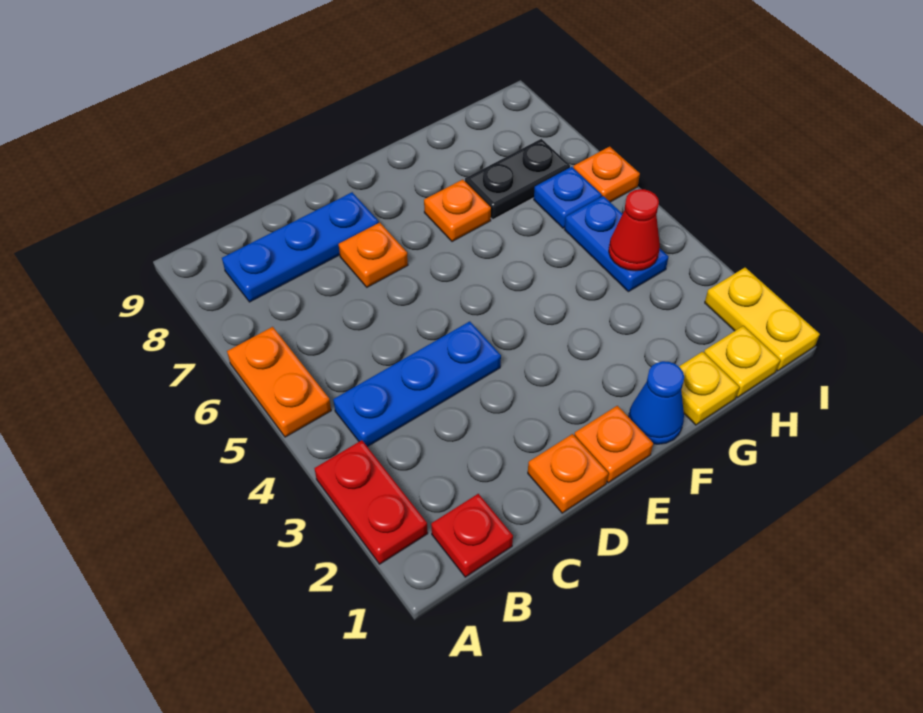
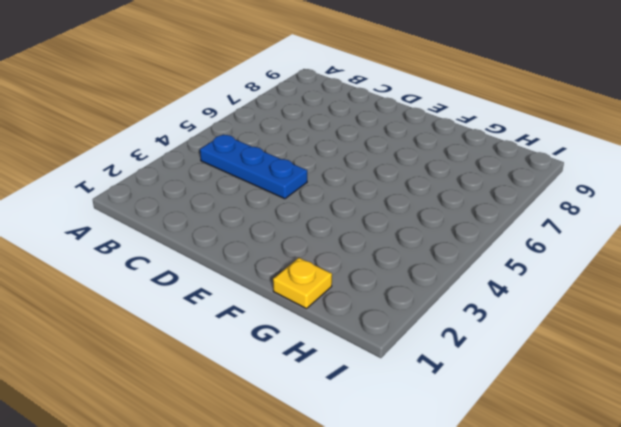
none -> red plate A2:A3 level 1
none -> orange plate A5:A6 level 1
none -> red plate B1 level 1

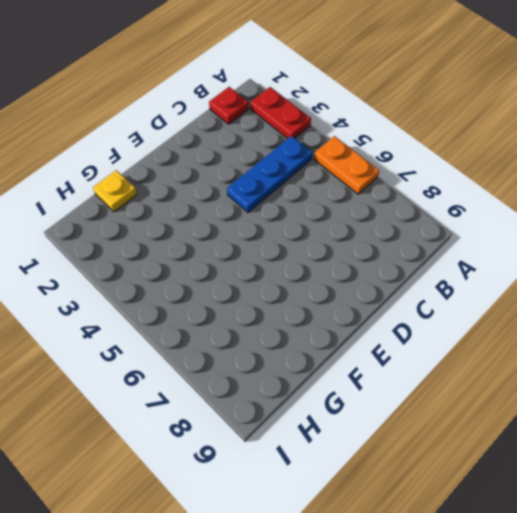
none -> blue plate B8:D8 level 1
none -> orange plate D1 level 1
none -> orange plate D7 level 1

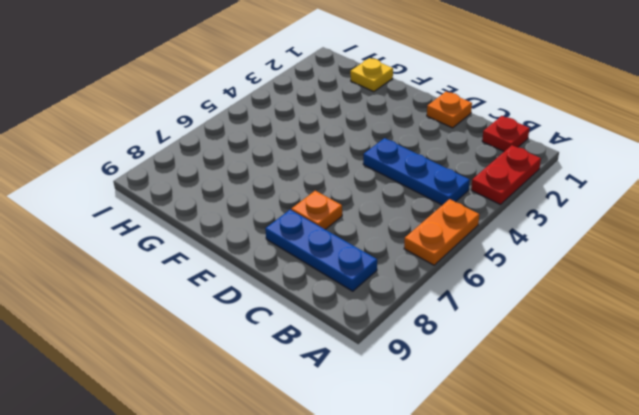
none -> orange plate E1 level 1
none -> blue cone F1 level 1
none -> orange plate F7 level 1

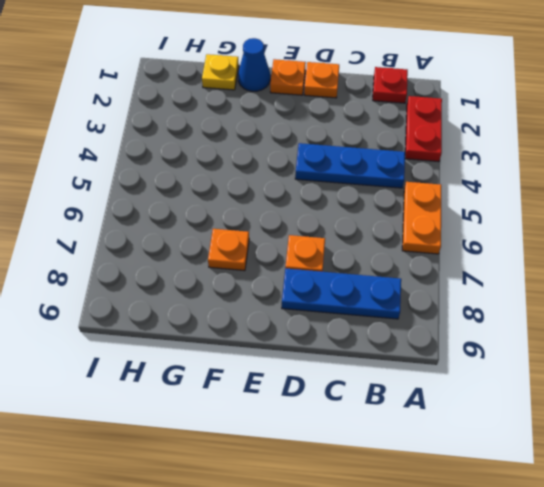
none -> black plate G7:H7 level 1
none -> yellow plate H1 level 1
none -> blue plate H4:H5 level 1

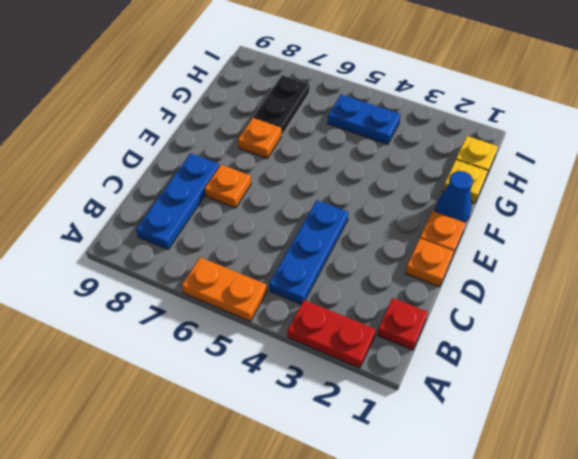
none -> blue plate H6 level 1
none -> yellow plate I1:I2 level 1
none -> orange plate I6 level 1

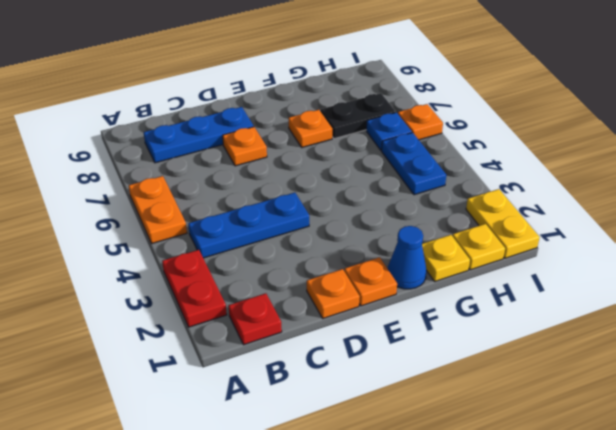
none -> red cone H4 level 2

